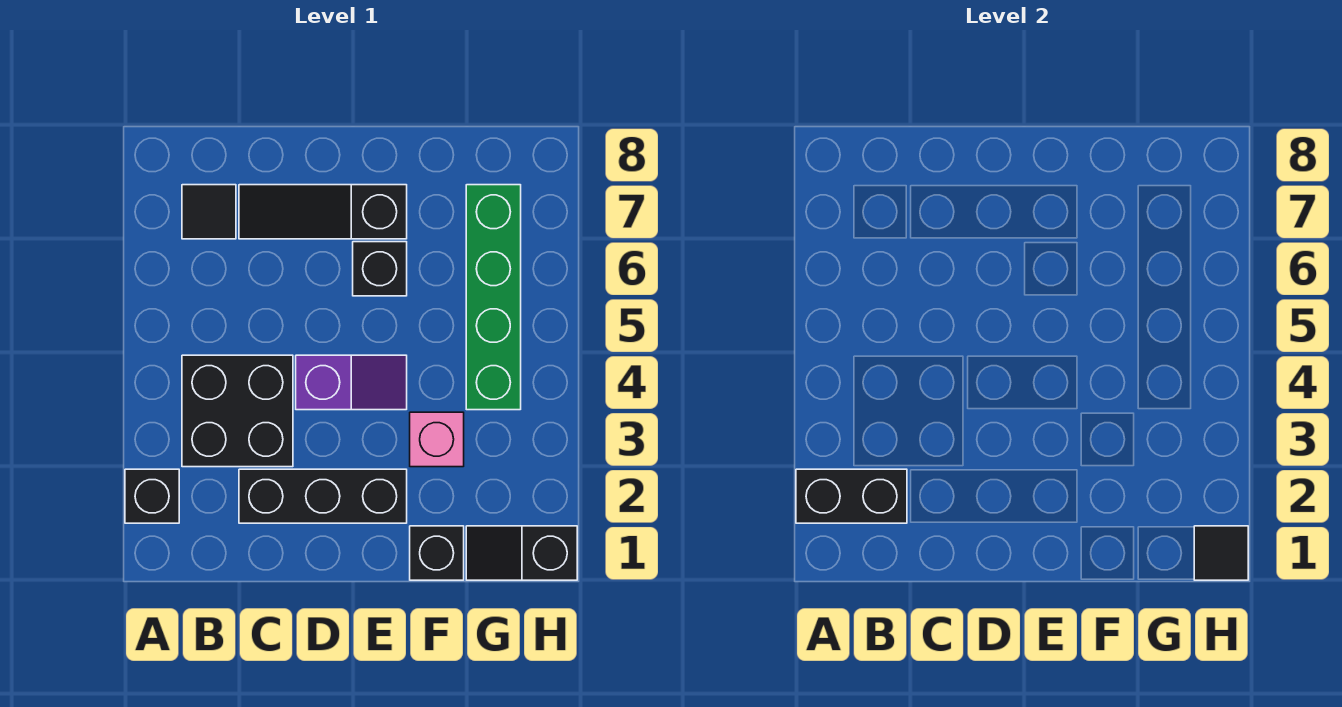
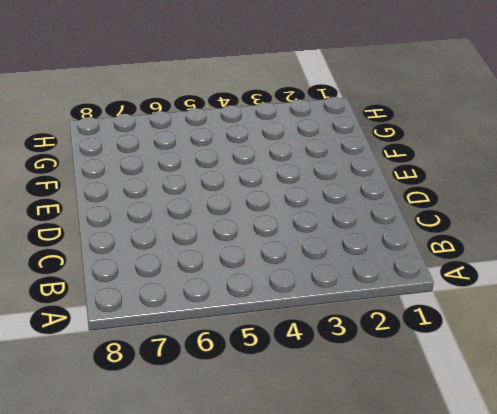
none -> black brick A2 level 1
none -> black brick B3:C4 level 1
none -> black tile B7 level 1

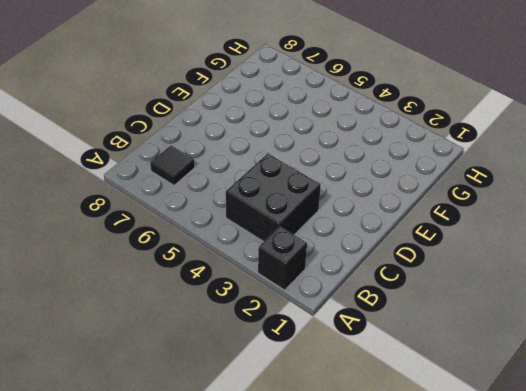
none -> black brick C2:E2 level 1
none -> black slope C7:E7 level 1 top E
none -> purple slope D4:E4 level 1 top D

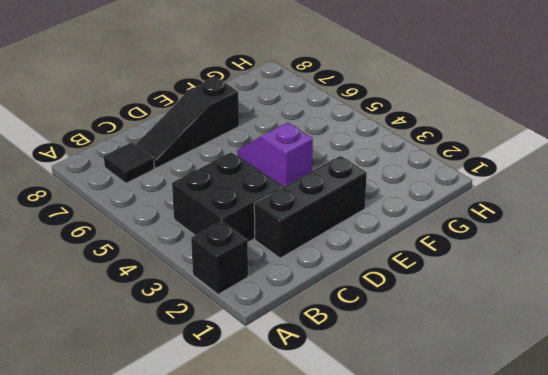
purple slope E4:E5 level 1 top 4 -> purple slope D4:E4 level 1 top D
none -> black brick E6 level 1
none -> black brick F1 level 1
none -> pink brick F3 level 1

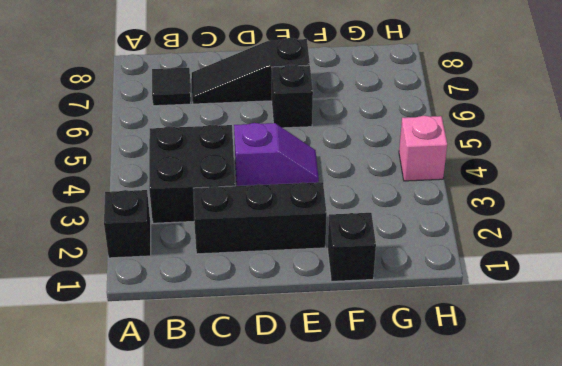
pink brick H4 level 1 -> pink brick F3 level 1
none -> black slope G1:H1 level 1 top H
none -> green brick G4:G7 level 1
none -> black brick A2:B2 level 2

